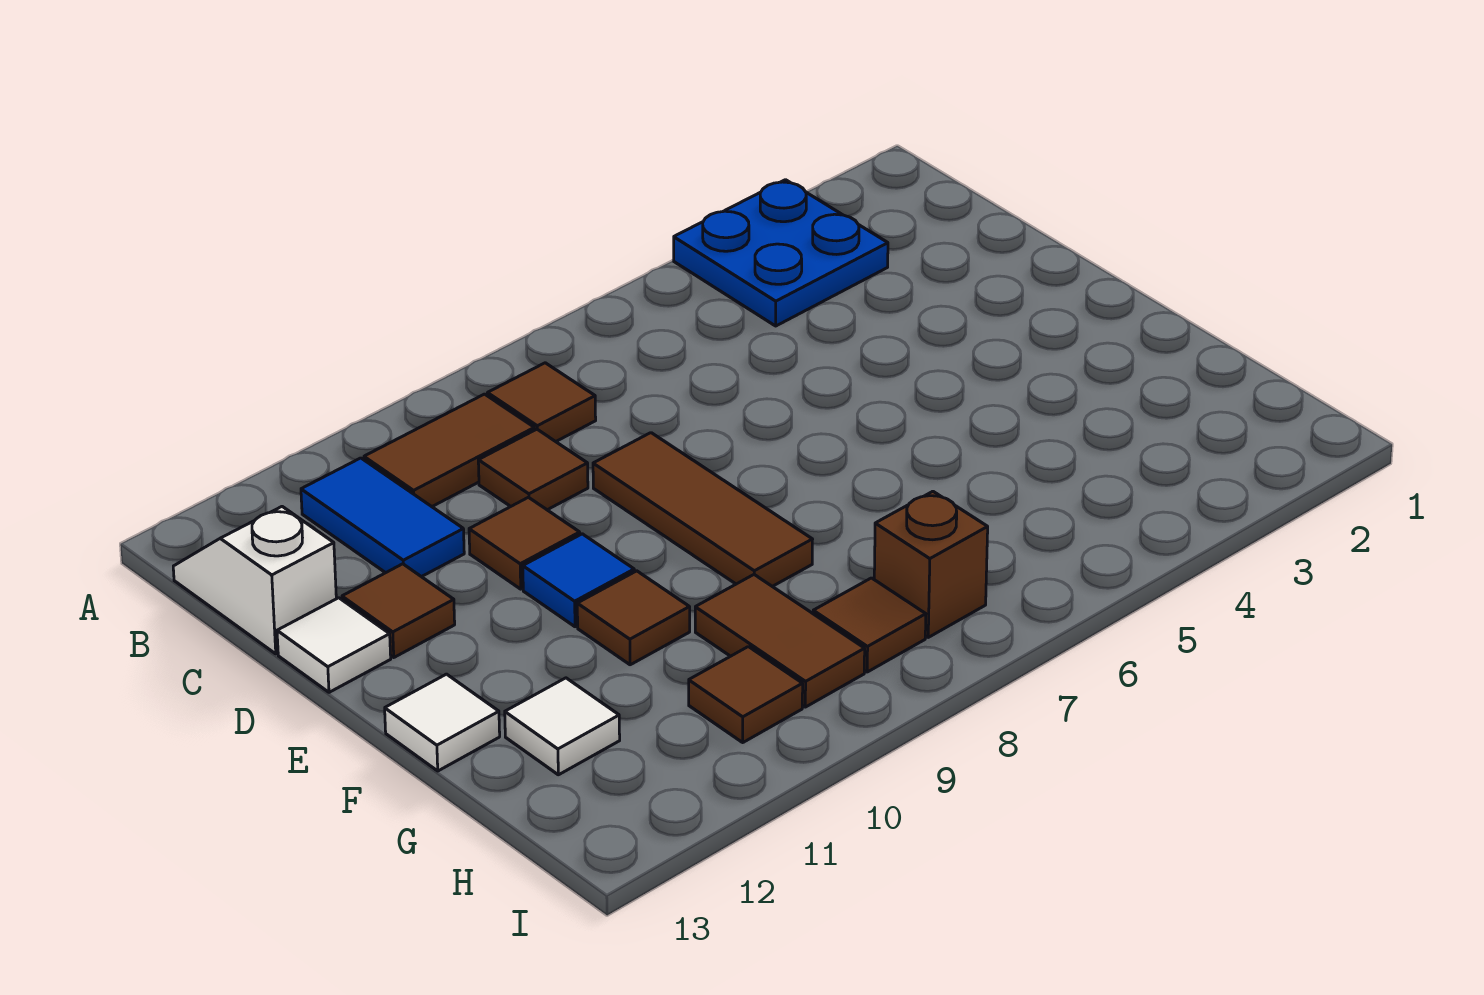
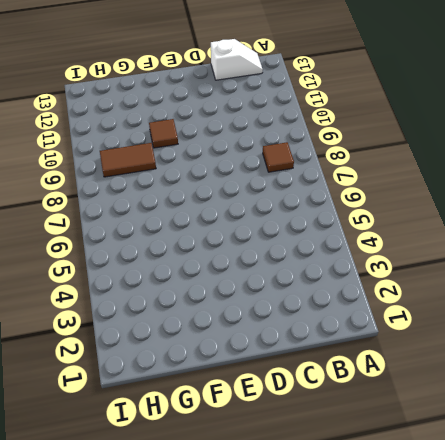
none -> blue plate A3:B4 level 1
none -> brown tile B9:B10 level 1
none -> blue tile B11:C11 level 1

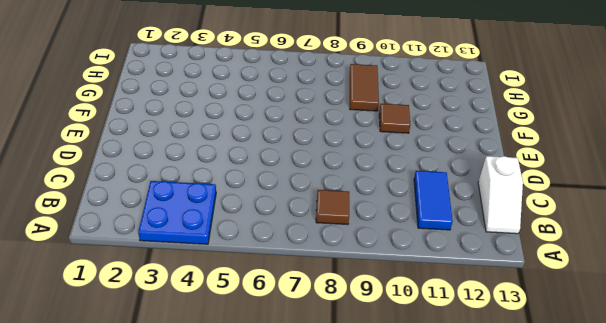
none -> brown tile B9:B10 level 1
none -> brown tile C9 level 1
none -> brown tile D8:F8 level 1

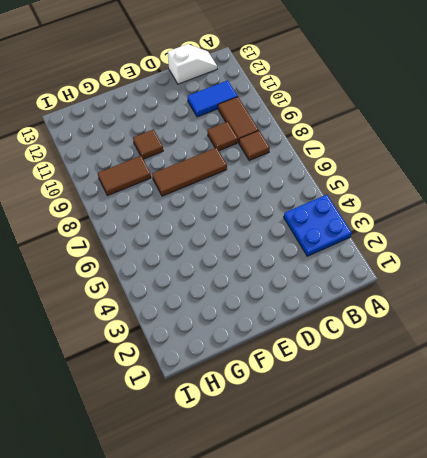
none -> brown tile D10 level 1
none -> brown tile D12 level 1
none -> white tile D13 level 1

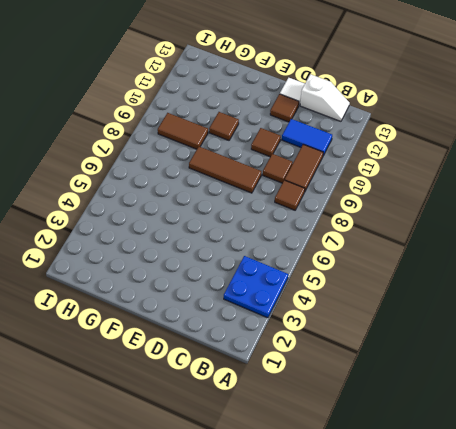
none -> blue tile E10 level 1
none -> white tile F13 level 1
none -> white tile G12 level 1

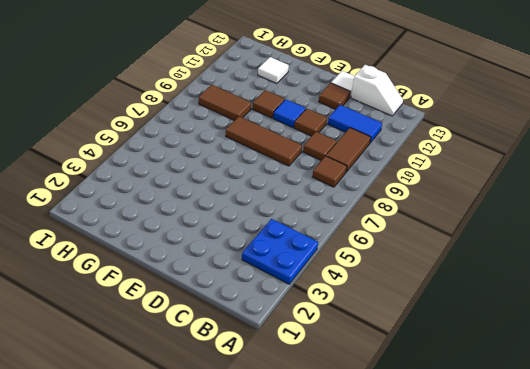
none -> white tile F13 level 1
none -> brown brick H7 level 1
none -> brown tile H8 level 1

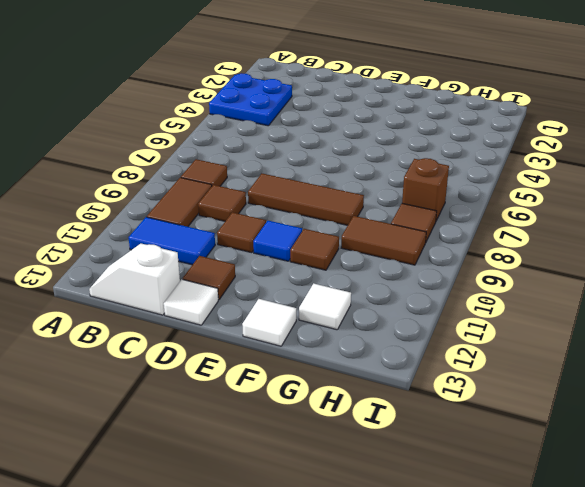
none -> brown tile H10 level 1

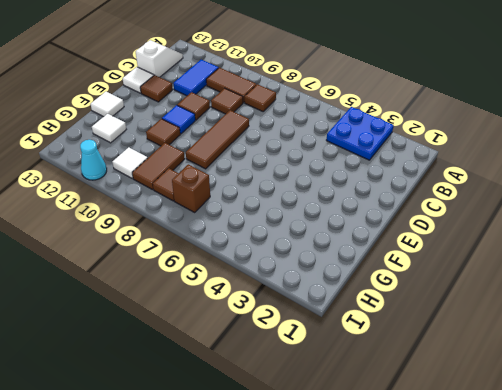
white tile H10 level 1 -> brown tile H10 level 1
cyan cone I11 level 1 -> none

